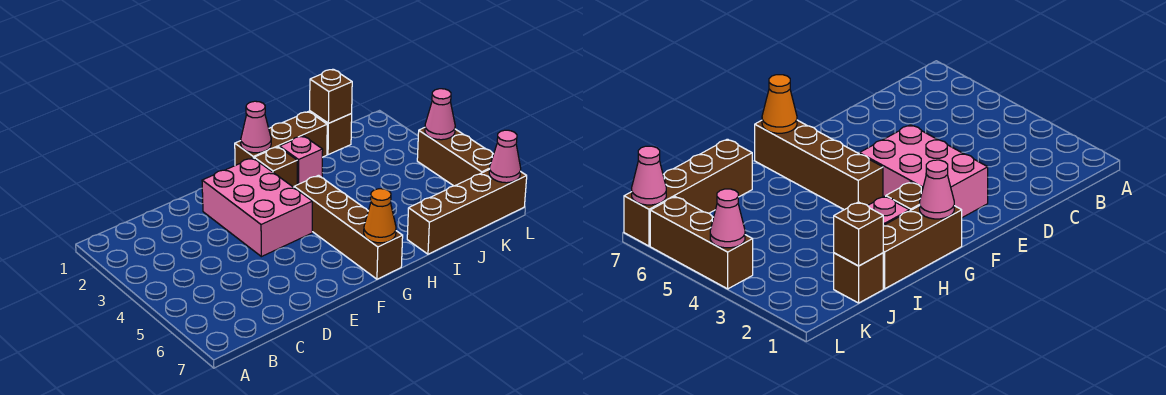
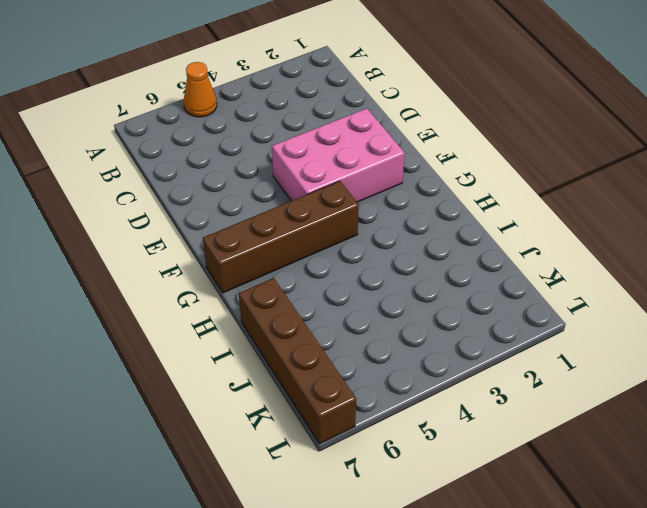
orange cone A5 level 1 -> orange cone G7 level 2
none -> brown brick G1:I1 level 1
none -> brown brick G2 level 1
none -> pink brick H2 level 1

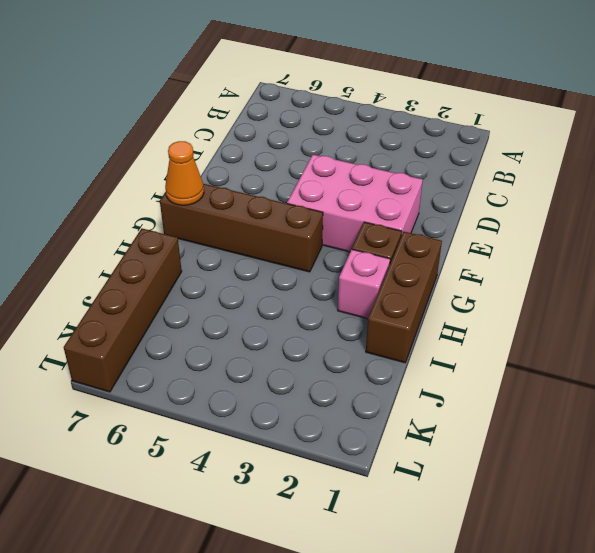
none -> brown brick J1 level 1
none -> brown brick L4:L6 level 1
none -> pink cone G1 level 2

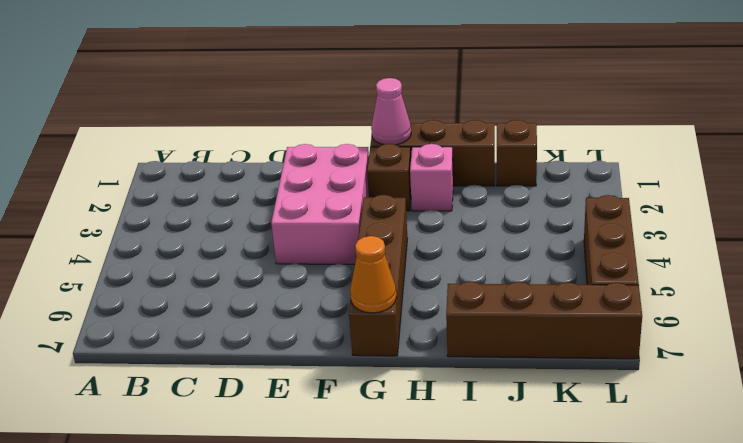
none -> brown brick J1 level 2
none -> pink cone L4 level 2
none -> pink cone L7 level 2

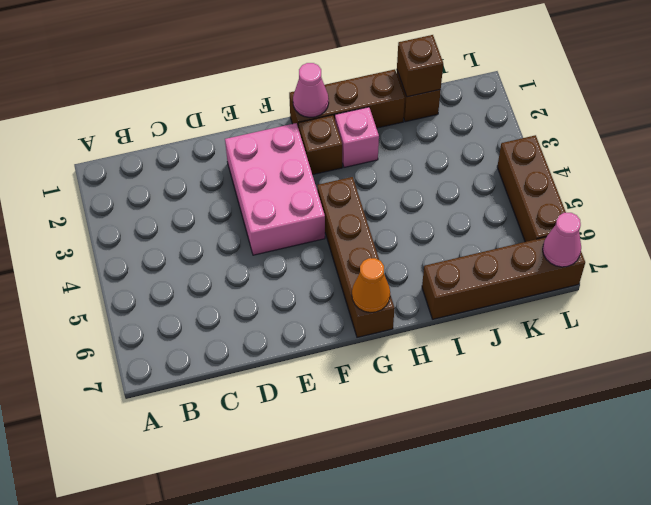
none -> pink cone L4 level 2

